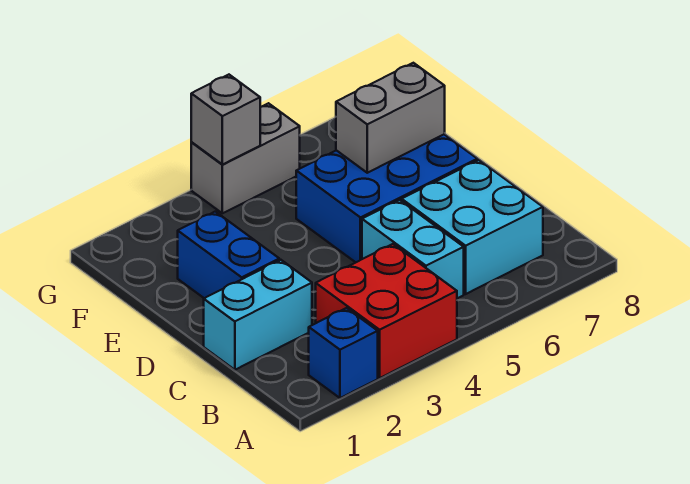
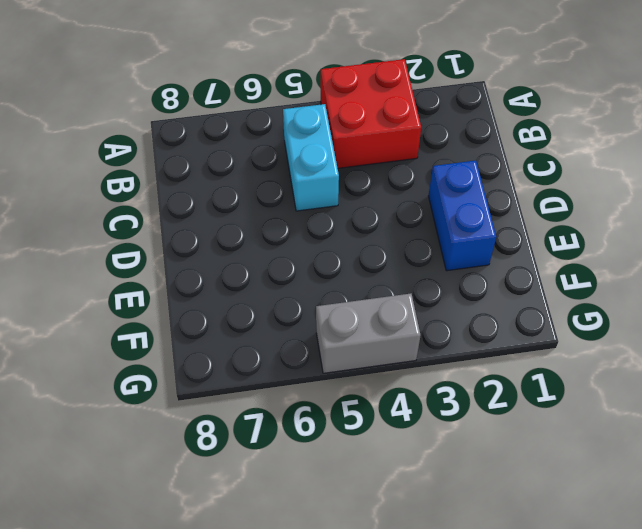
none -> blue brick A2 level 1
none -> cyan brick B6:C7 level 1

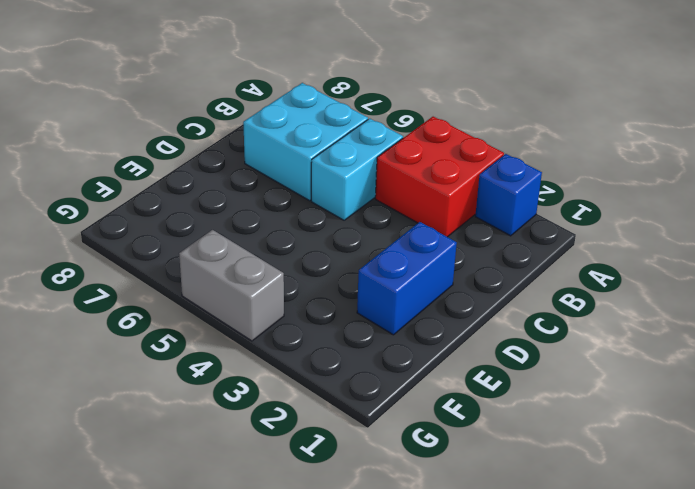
none -> cyan brick C1:C2 level 1
none -> blue brick D5:E7 level 1

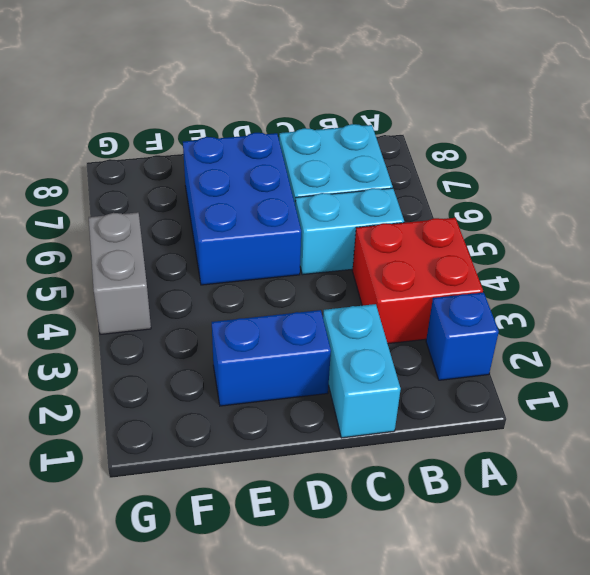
none -> grey brick E6:E7 level 2
none -> grey brick G4 level 2

